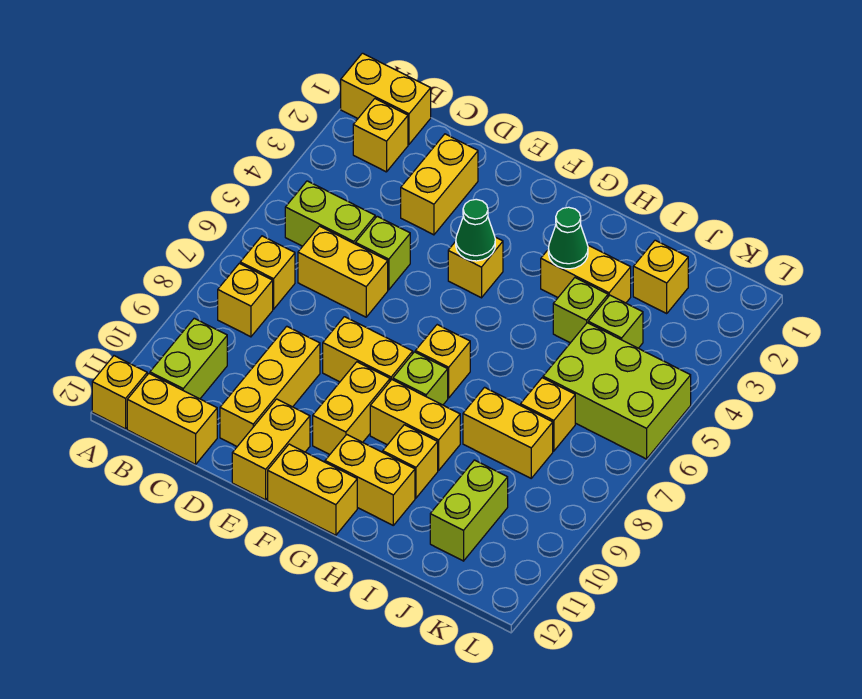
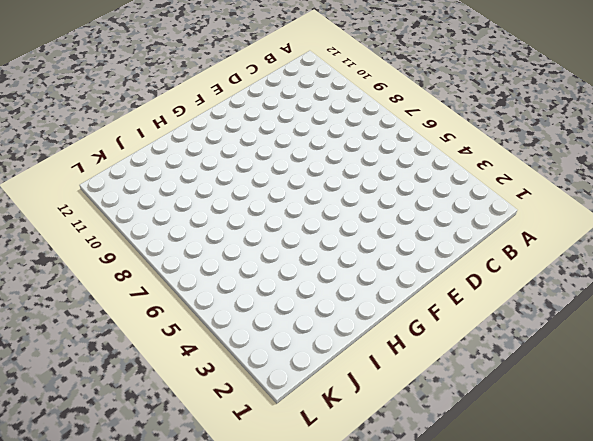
none -> yellow brick A1:B1 level 1
none -> yellow brick A12 level 1
none -> yellow brick B2 level 1
none -> lime brick B5:C5 level 1

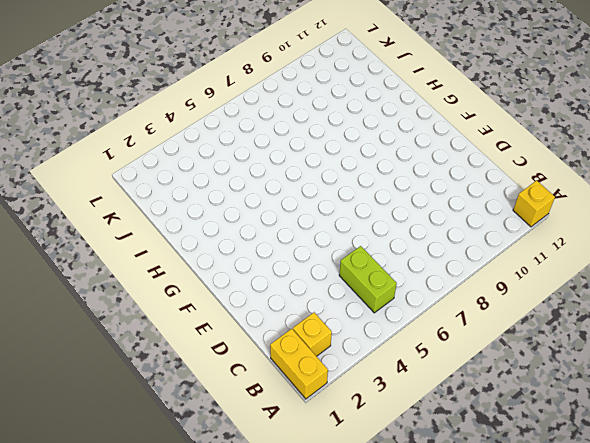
none -> yellow brick B7 level 1
none -> yellow brick B8 level 1
none -> lime brick B10:B11 level 1
none -> yellow brick B12:C12 level 1

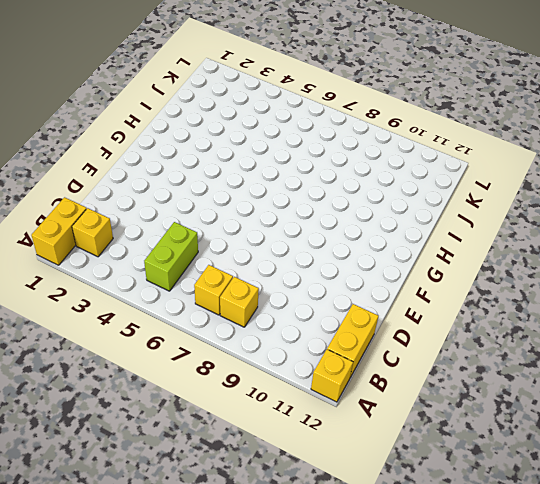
none -> lime brick B10:B11 level 1
none -> yellow brick C6:D6 level 1
none -> yellow brick D2:D3 level 1
none -> lime brick D5 level 1

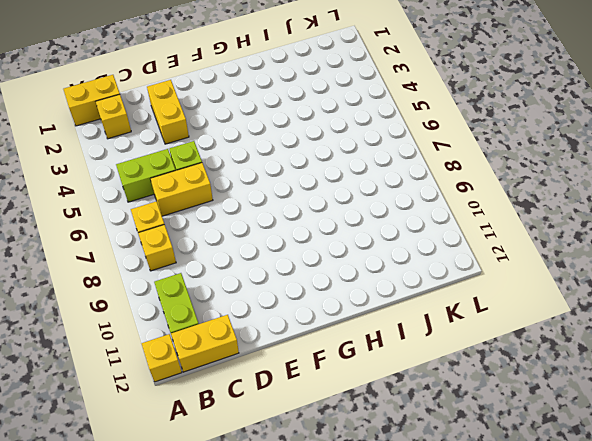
none -> yellow brick D9:D11 level 1
none -> yellow brick E8:F8 level 1
none -> yellow brick E11:E12 level 1
none -> yellow brick F4 level 1

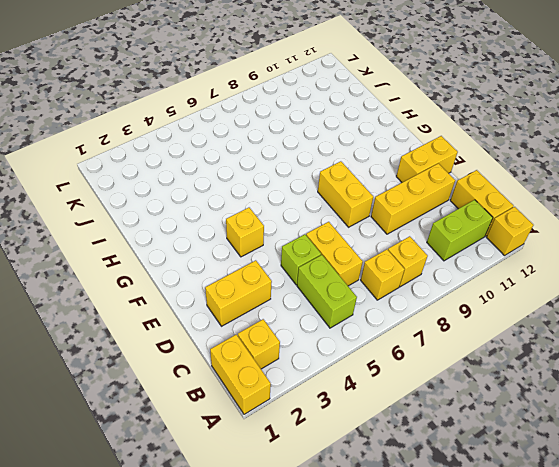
none -> yellow brick F9:F10 level 1
none -> yellow brick F12:G12 level 1
none -> yellow brick G7 level 1
none -> lime brick G8 level 1

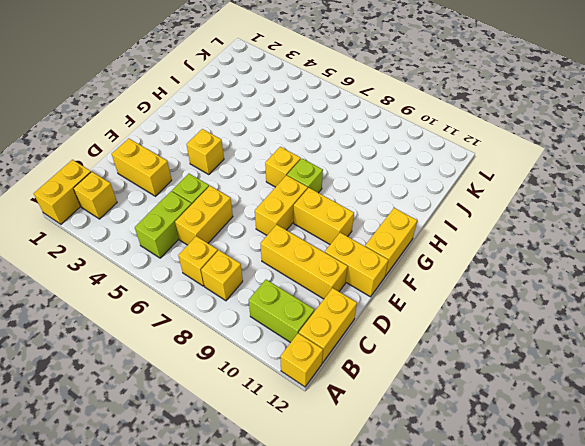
none -> yellow brick G9:H9 level 1
none -> yellow brick G11:H11 level 1
none -> yellow brick H3:I3 level 1
none -> yellow brick H10 level 1

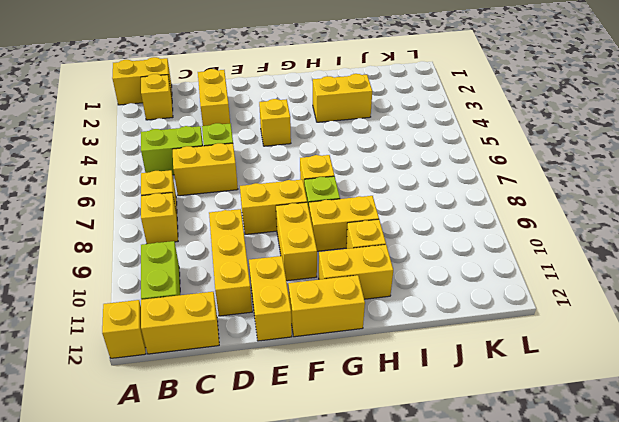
none -> lime brick I4 level 1
none -> yellow brick I8:J8 level 1
none -> yellow brick J2 level 1
none -> lime brick J4 level 1

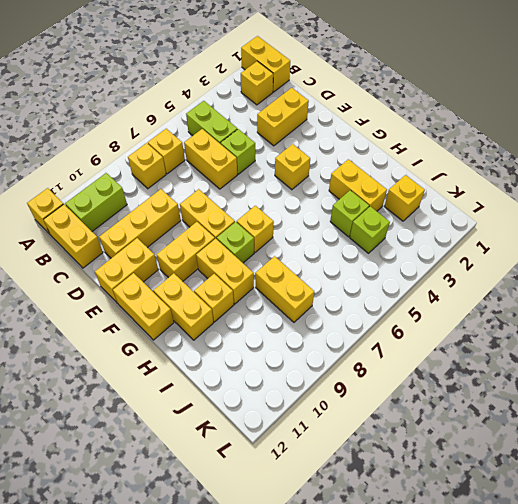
none -> lime brick J5:L6 level 1
none -> yellow brick J7 level 1
none -> lime brick J10:J11 level 1
none -> green cone F4 level 2

